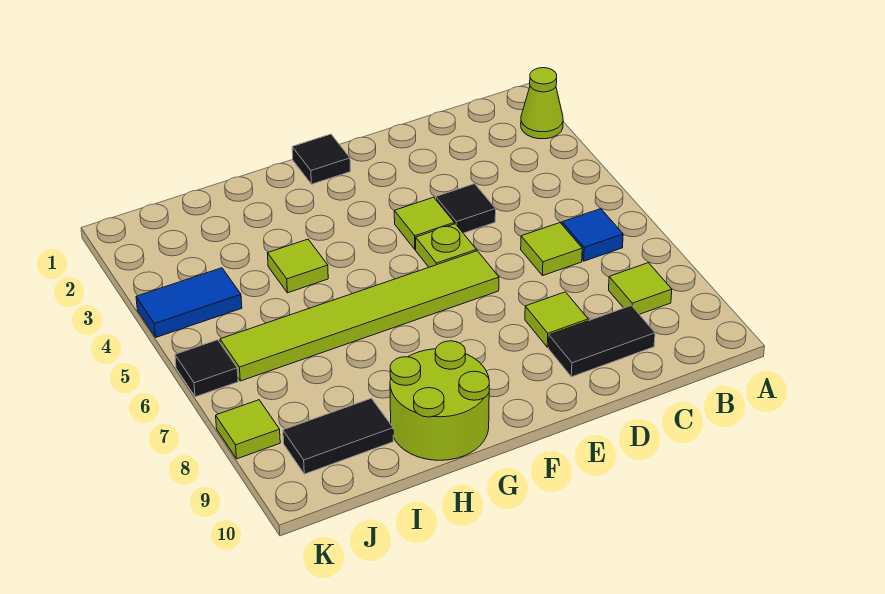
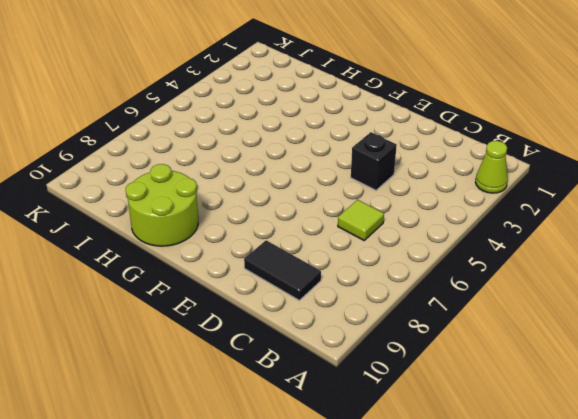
black brick D4 level 1 -> black tile D4 level 1
none -> blue tile B6 level 1
none -> lime tile B8 level 1
none -> lime tile D8 level 1

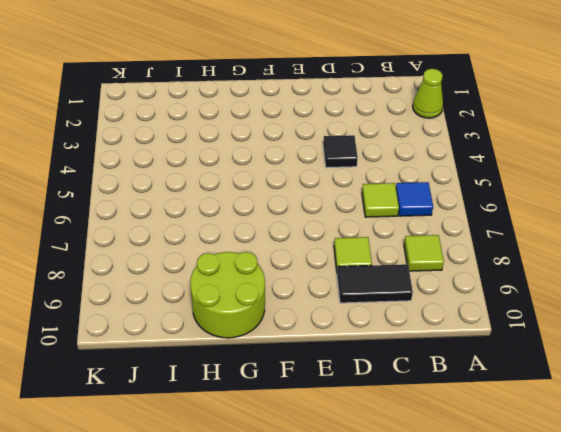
none -> lime tile E4 level 1
none -> lime plate E5 level 1
none -> lime tile E6:J6 level 1

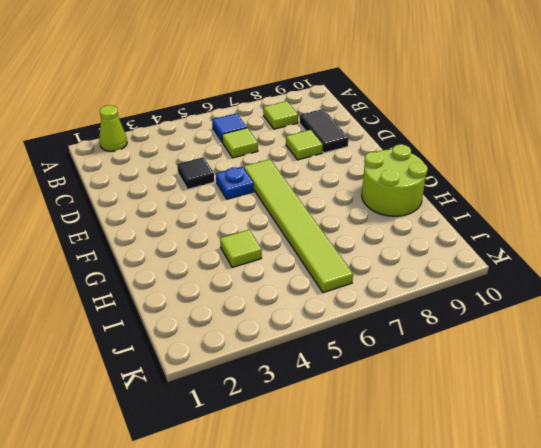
blue plate E5 level 1 -> lime plate E5 level 1
none -> lime tile E4 level 1
none -> black tile F1 level 1
none -> black tile I9:J9 level 1

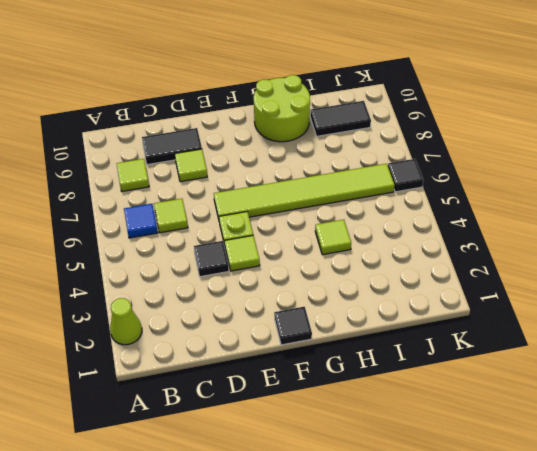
none -> blue tile J4:K4 level 1
none -> lime tile K8 level 1

